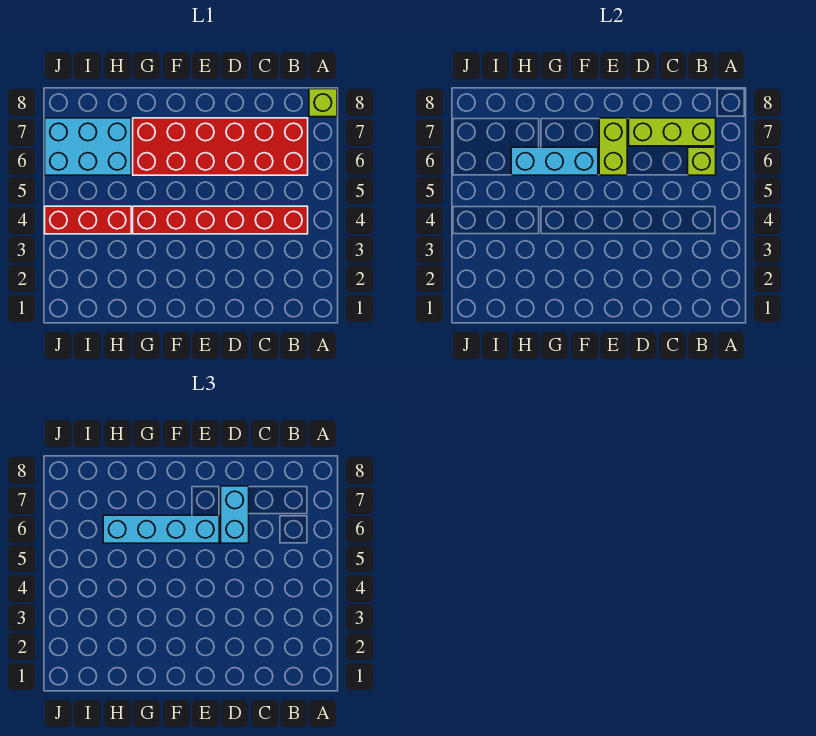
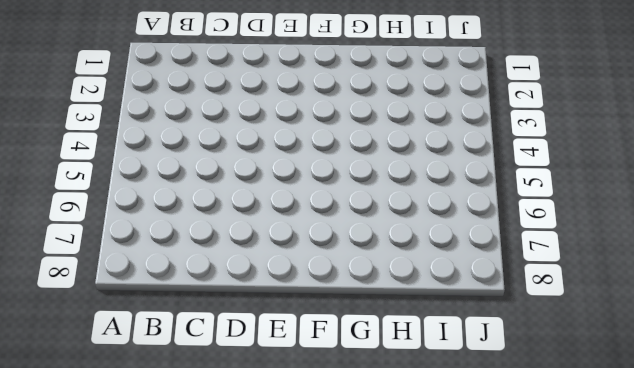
none -> lime brick A8 level 1
none -> red brick B4:G4 level 1

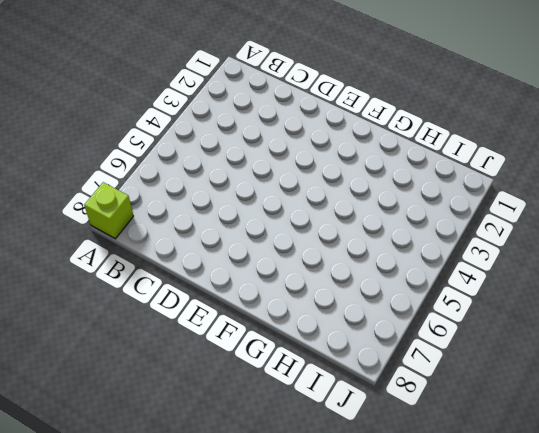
none -> red brick B4:G4 level 1
none -> red brick B6:G7 level 1

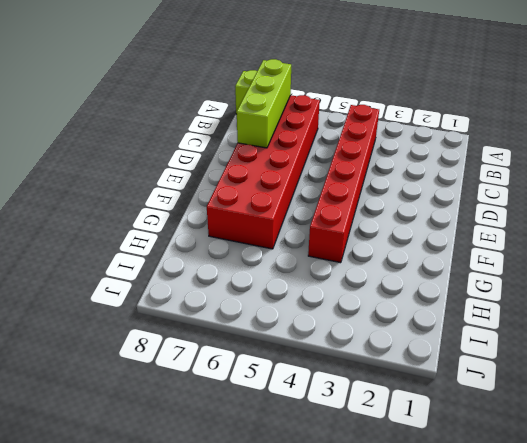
none -> red brick H4:J4 level 1
none -> cyan brick H6:J7 level 1

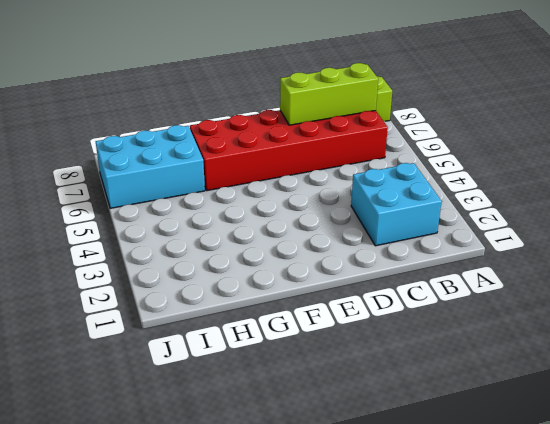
cyan brick B2:C3 level 1 -> none
none -> red brick B4:G4 level 1
none -> red brick H4:J4 level 1

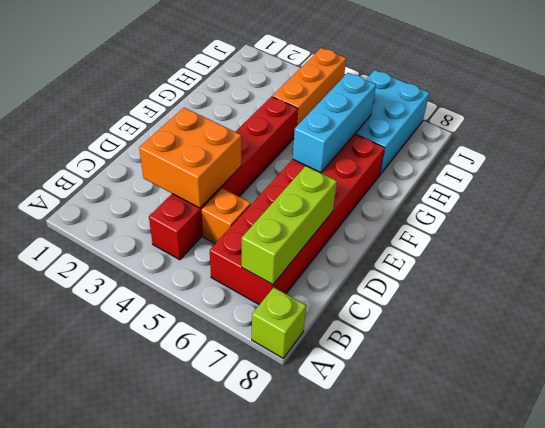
orange brick C3:D4 level 2 -> none
orange brick C5 level 1 -> none
orange brick H4:J4 level 1 -> red brick H4:J4 level 1
none -> lime brick B6 level 2
none -> lime brick E6:E7 level 2

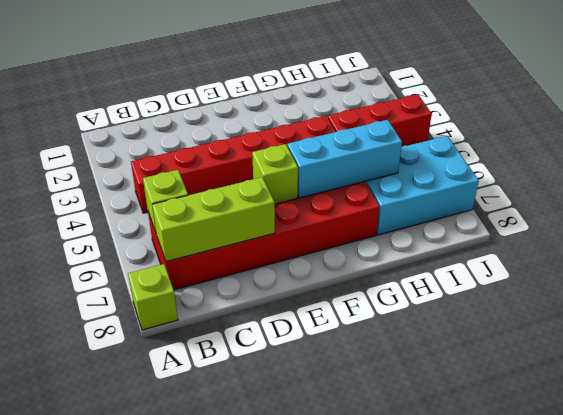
lime brick E6 level 2 -> lime brick E6:E7 level 2
none -> cyan brick D6:D7 level 3
none -> cyan brick E6:H6 level 3

